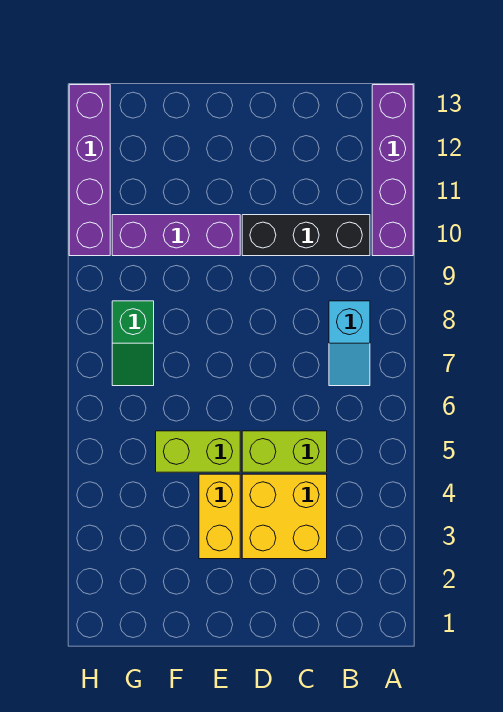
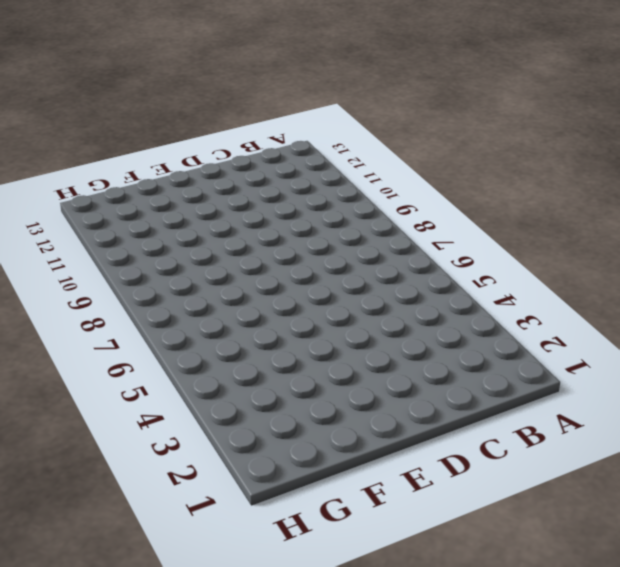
none -> purple brick A10:A13 level 1
none -> cyan slope B7:B8 level 1 top 8

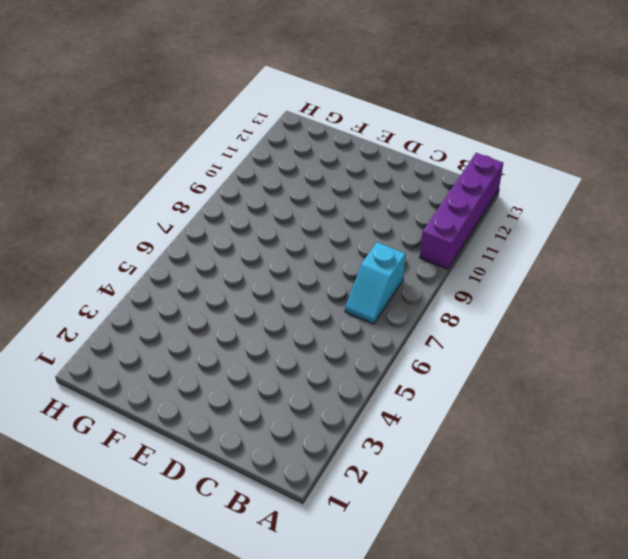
none -> black brick B10:D10 level 1
none -> yellow brick C3:D4 level 1

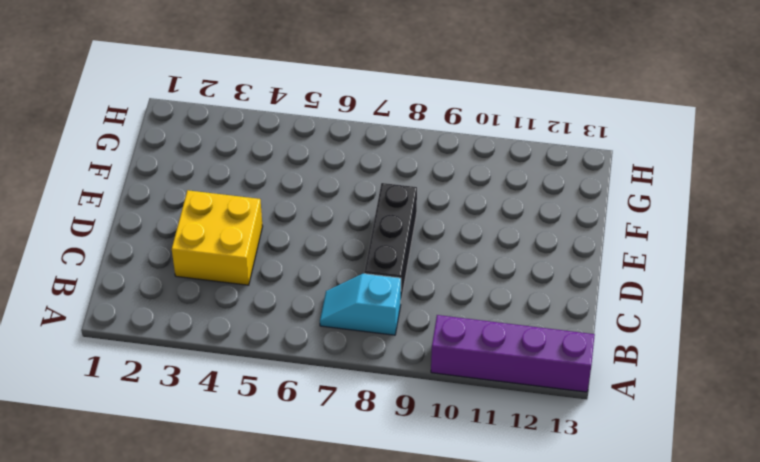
black brick C8:E8 level 1 -> black brick B10:D10 level 1
none -> lime brick C5:D5 level 1
none -> yellow brick E3:E4 level 1

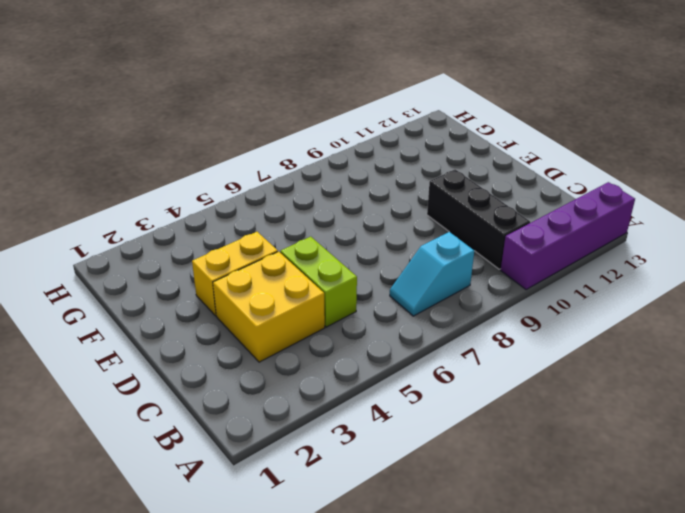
none -> lime brick E5:F5 level 1
none -> purple brick E10:G10 level 1

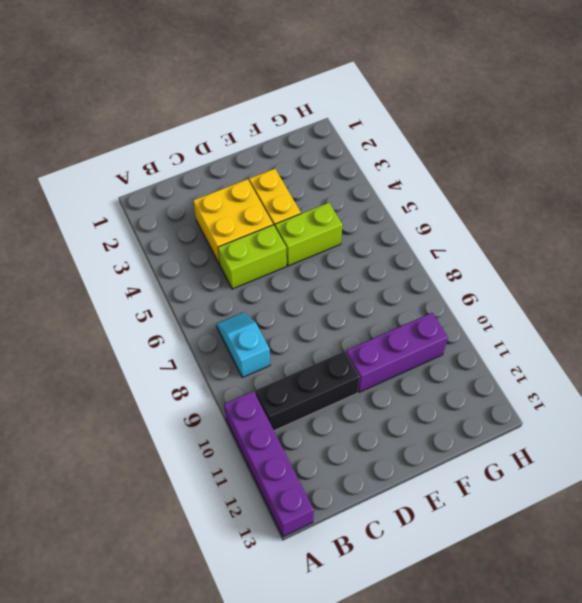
none -> green slope G7:G8 level 1 top 8
none -> purple brick H10:H13 level 1

